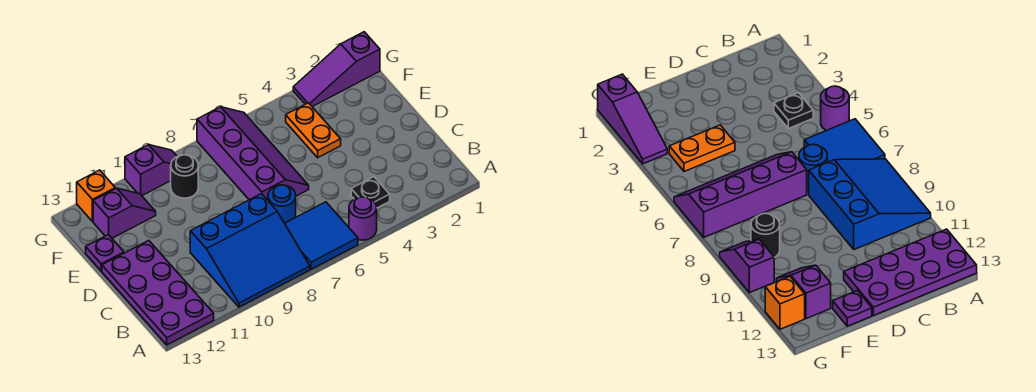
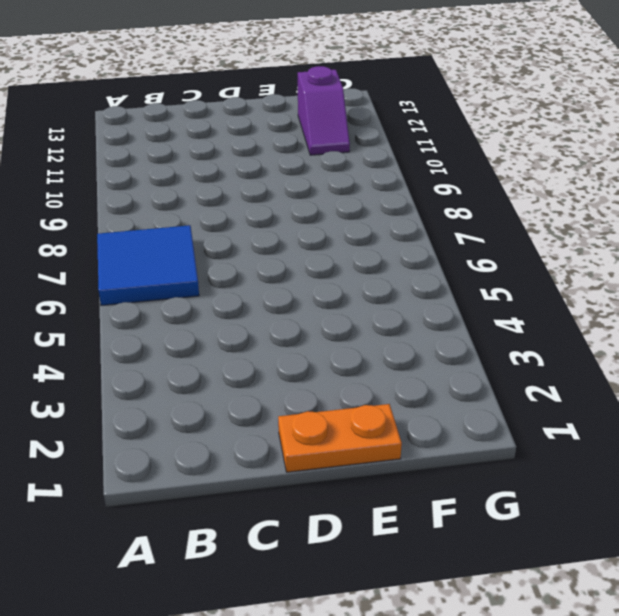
orange plate D1:E1 level 1 -> orange plate E4:F4 level 1
none -> purple round brick A5 level 1
none -> blue slope A8:C10 level 1 top C
none -> purple plate A12:D13 level 1

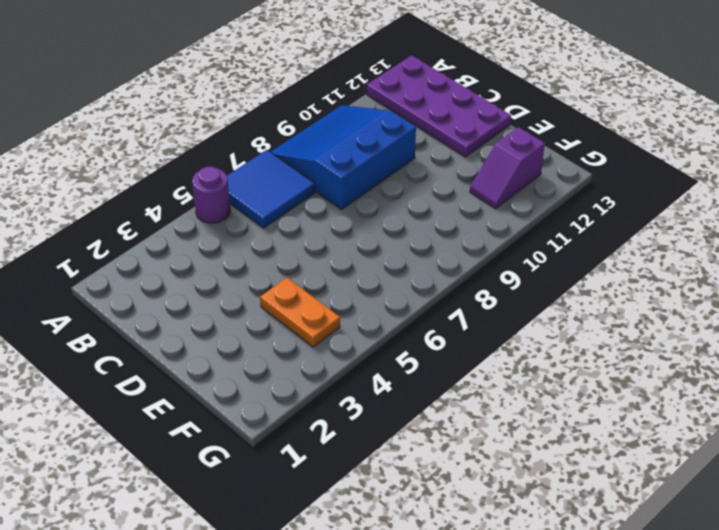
none -> black plate B4 level 1
none -> blue round brick C7 level 1
none -> purple slope D6:G7 level 1 top 7

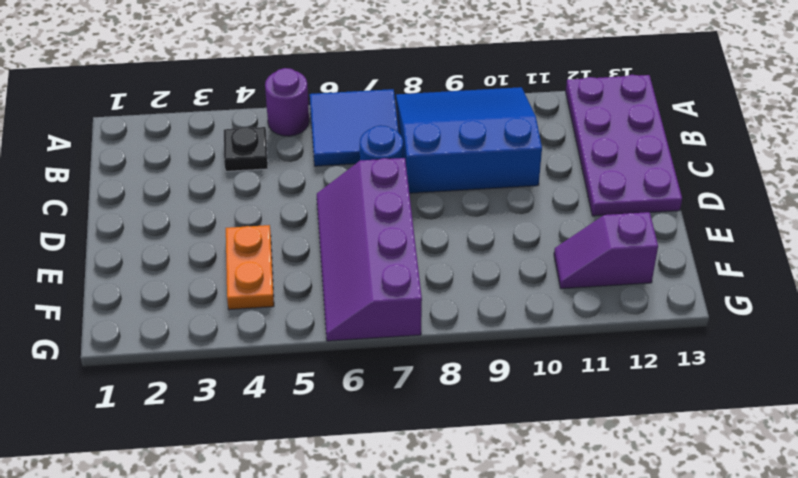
none -> purple plate E13 level 1
none -> black round brick F9 level 1
none -> purple slope G1:G3 level 1 top 1

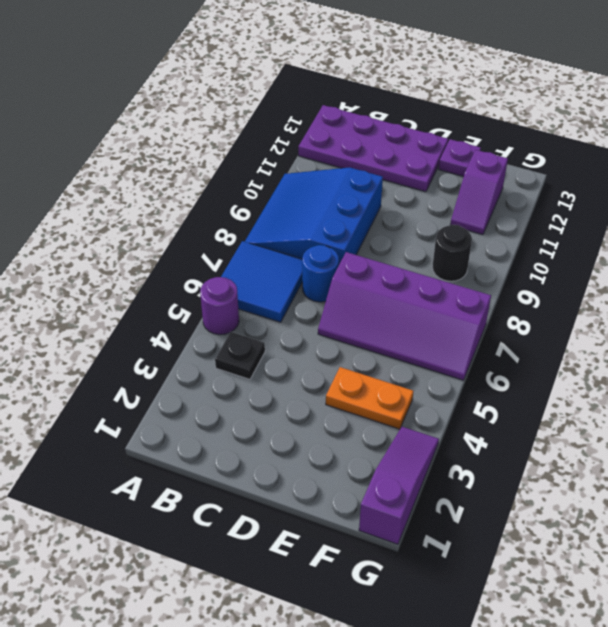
none -> purple slope G9:G10 level 1 top 10
none -> orange brick G12 level 1

